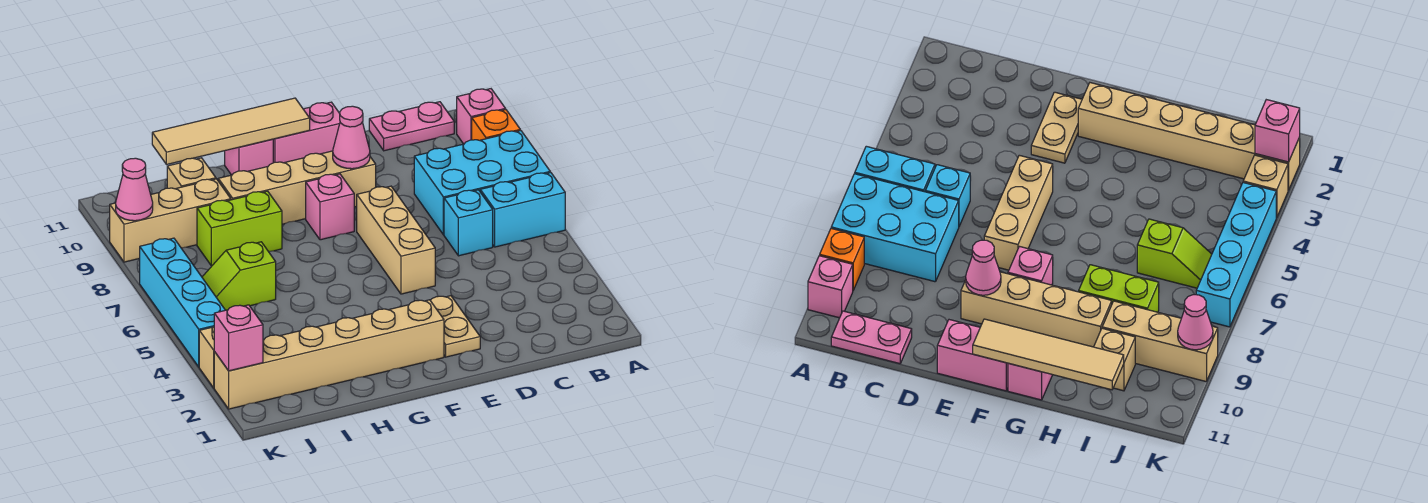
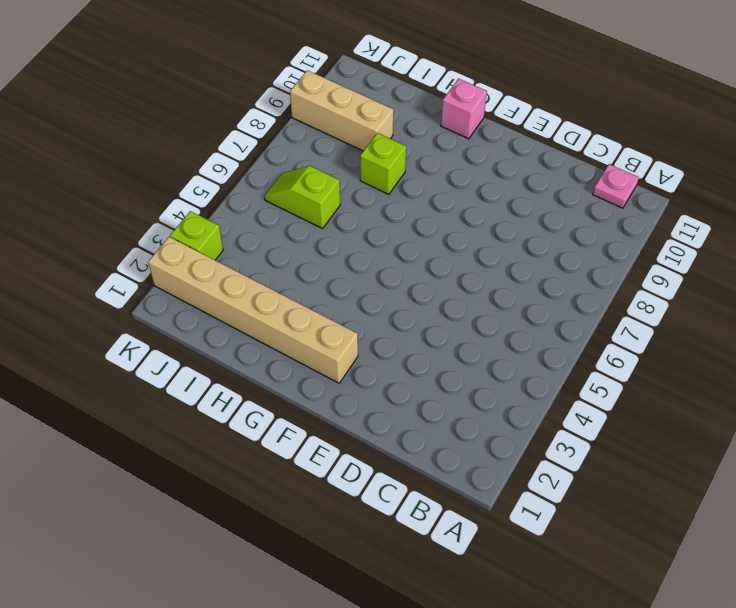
pink plate B11 level 1 -> pink plate B11:C11 level 1
lime brick H8 level 1 -> lime brick H8:I8 level 1
lime brick K3 level 1 -> tan brick K3 level 1
none -> cyan brick A6:B6 level 1
none -> cyan brick A7:C8 level 1
none -> orange brick A9 level 1

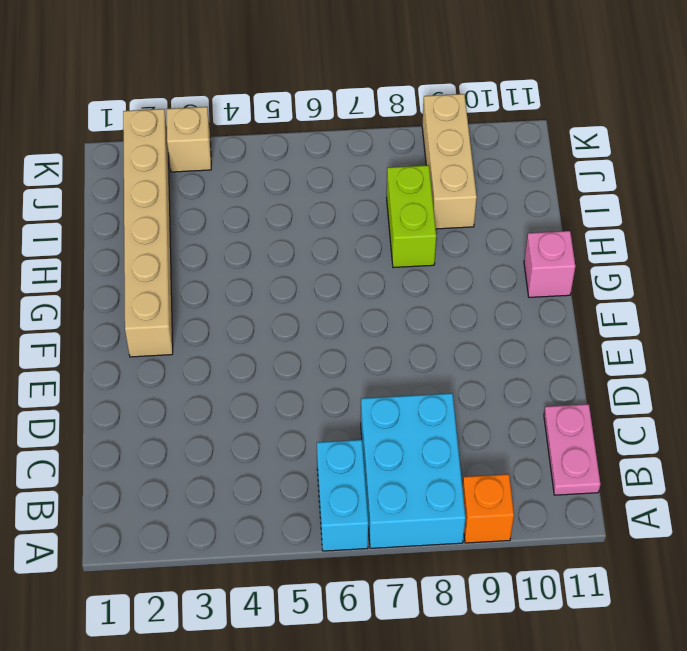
none -> pink brick A10 level 1
none -> cyan brick C6 level 1
none -> tan plate E2:E3 level 1

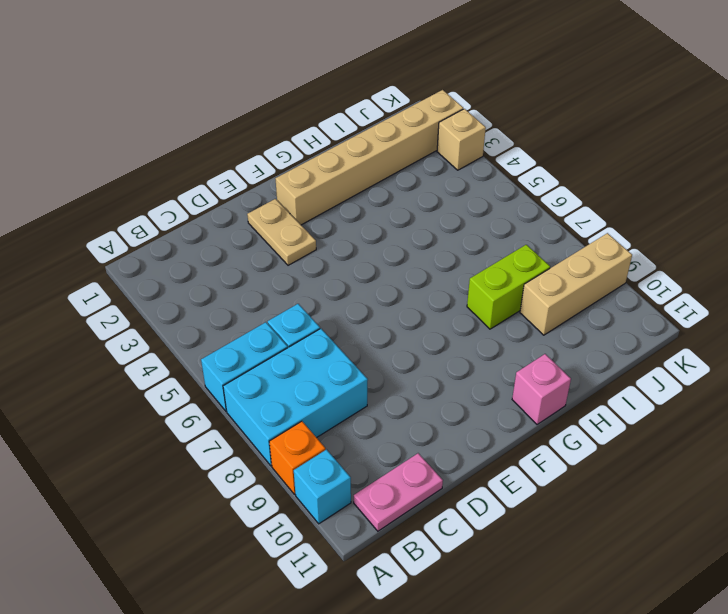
cyan brick A10 level 1 -> pink brick A10 level 1
none -> tan brick E5:E7 level 1
none -> tan brick E9:H9 level 1
none -> pink brick E11:F11 level 1

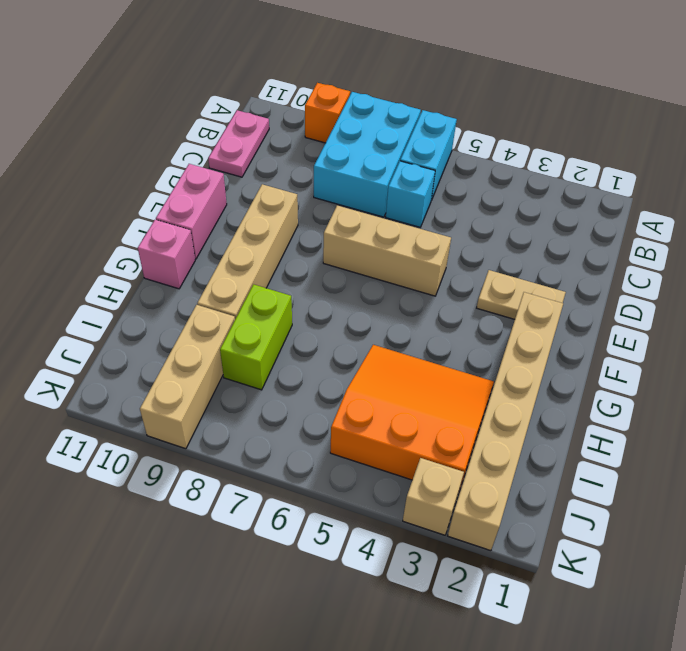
orange slope H3:J5 level 1 top J -> none
none -> pink brick A10 level 1
none -> pink brick F8 level 1
none -> lime slope I6:J6 level 1 top I

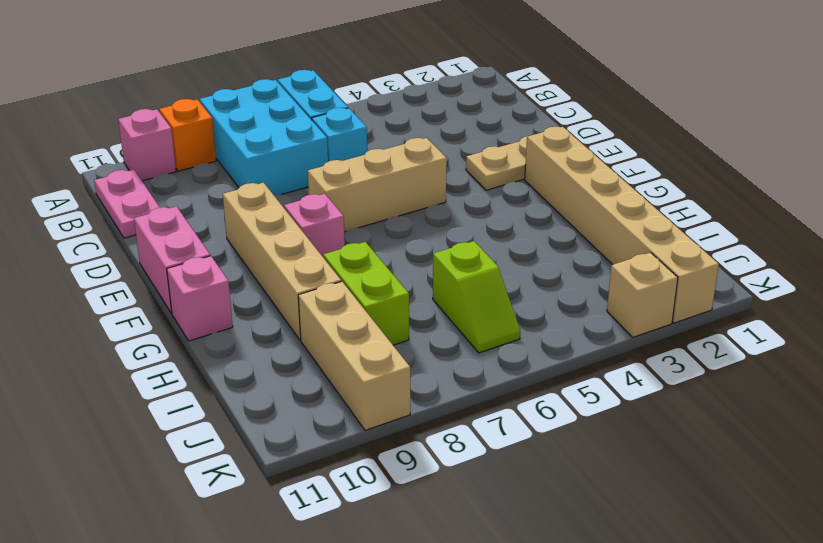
none -> tan brick I10 level 1
none -> cyan brick K4:K7 level 1
none -> pink cone E9 level 2

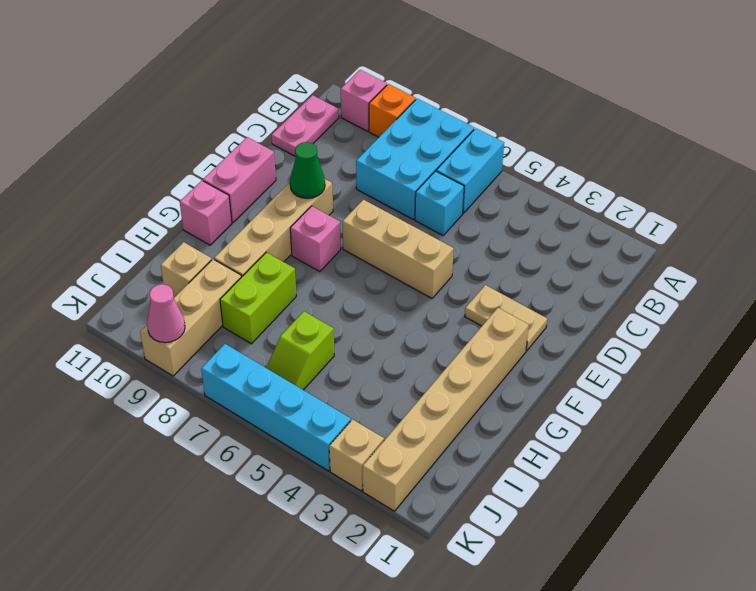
green cone E9 level 2 -> pink cone E9 level 2
none -> tan tile F11:I11 level 2
none -> pink brick K2 level 2

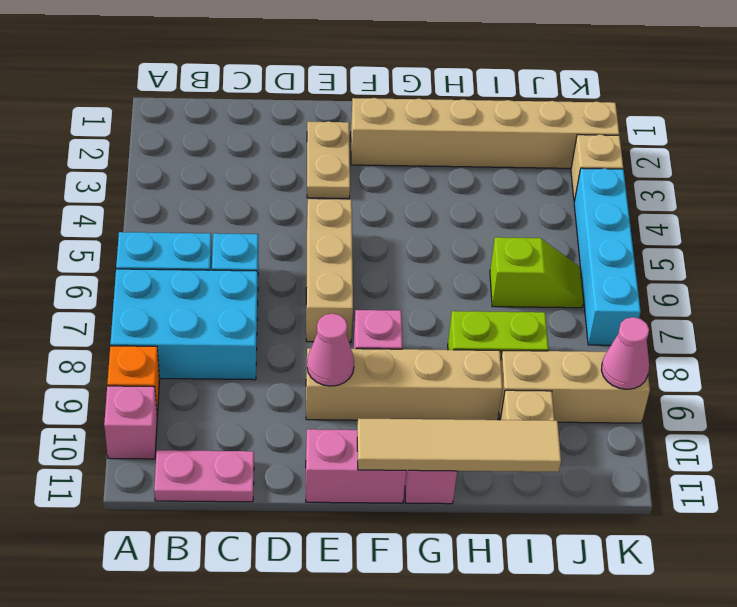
none -> pink brick K2 level 2

